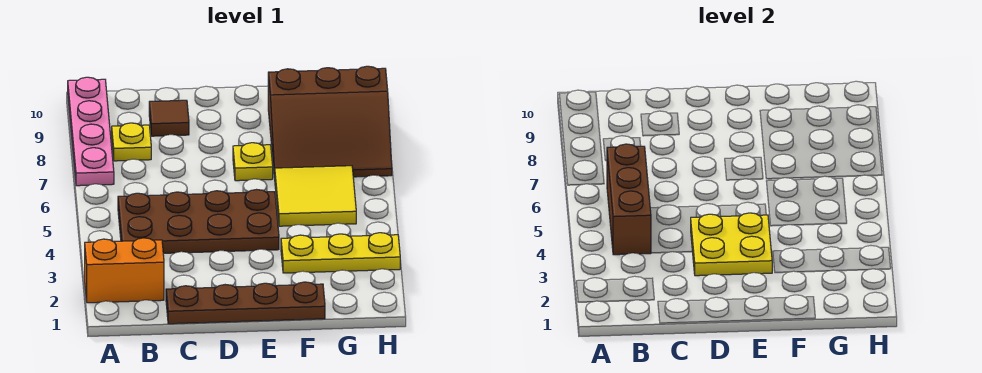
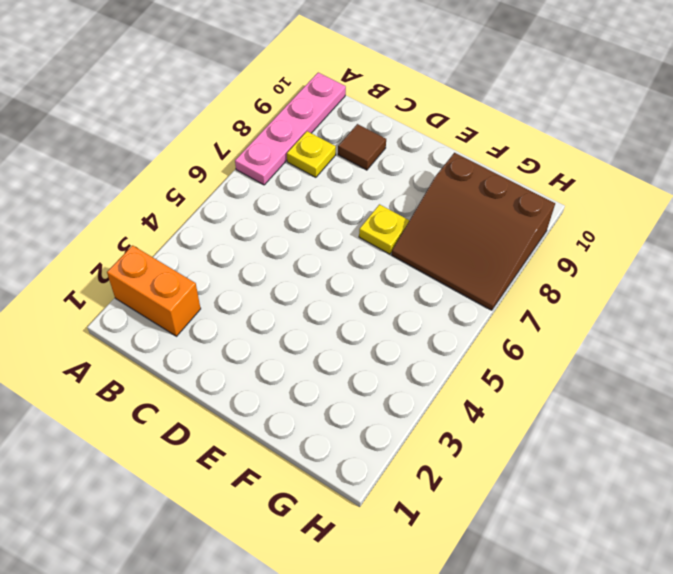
none -> brown plate B4:E5 level 1
none -> brown plate C1:F1 level 1
none -> yellow plate F3:H3 level 1

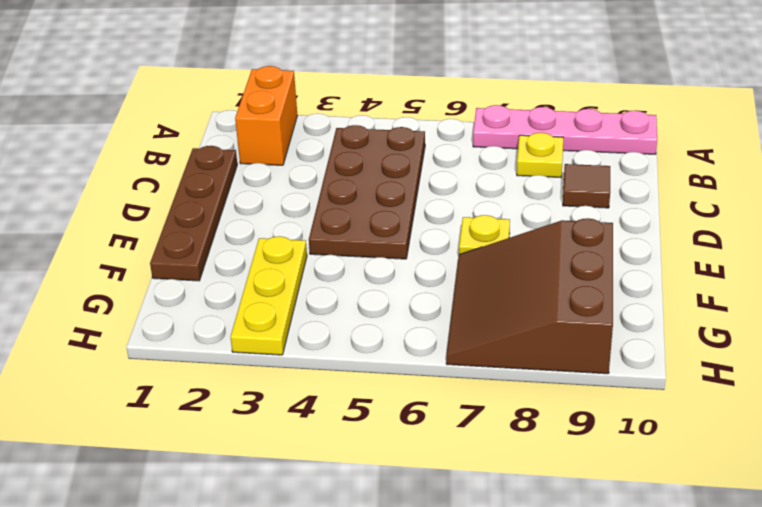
none -> yellow tile F5:G6 level 1
none -> brown brick B4:B6 level 2
none -> yellow plate D3:E4 level 2

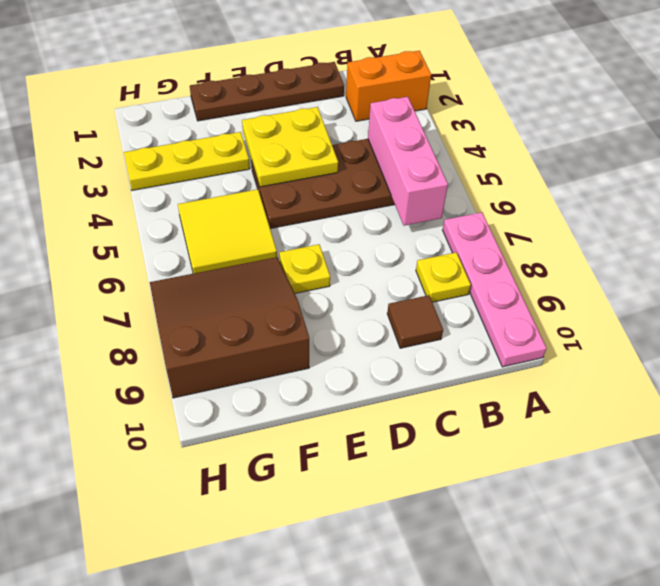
pink brick B4:B6 level 2 -> brown brick B4:B6 level 2

